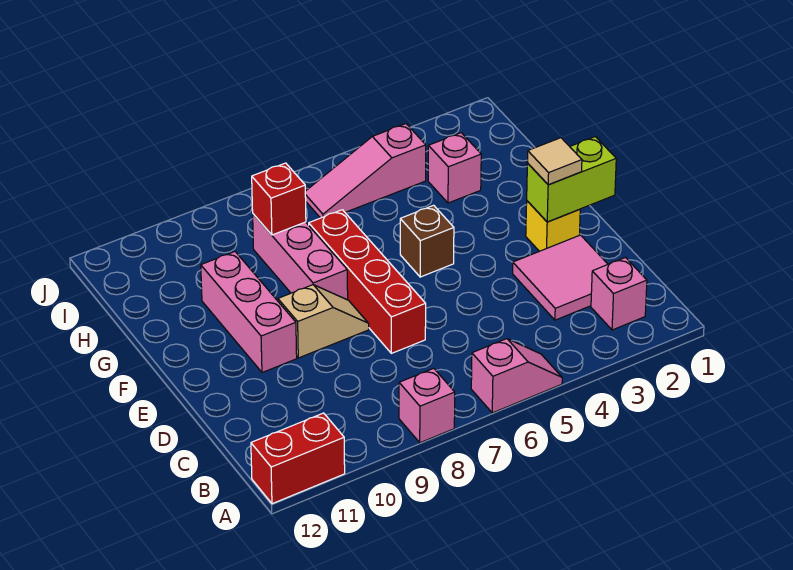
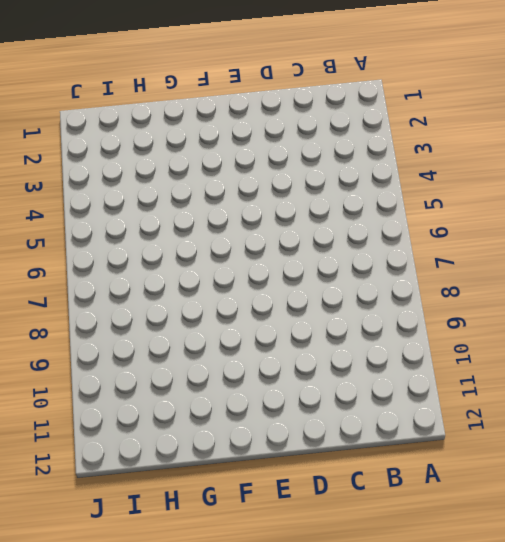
none -> pink slope A5:A6 level 1 top 6
none -> pink brick A8 level 1
none -> red brick A11:A12 level 1

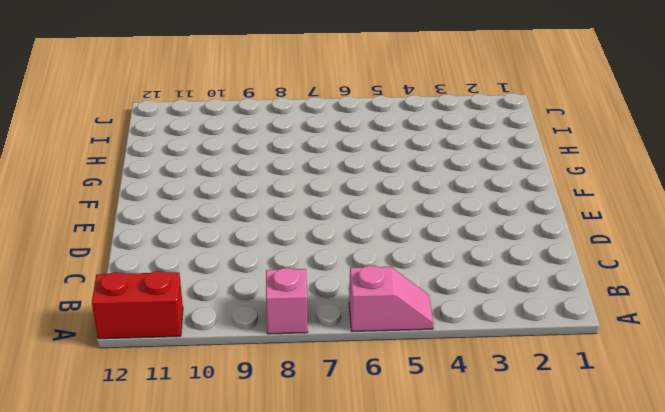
none -> pink brick B2 level 1
none -> pink tile C2:D3 level 1
none -> red brick D7:G7 level 1

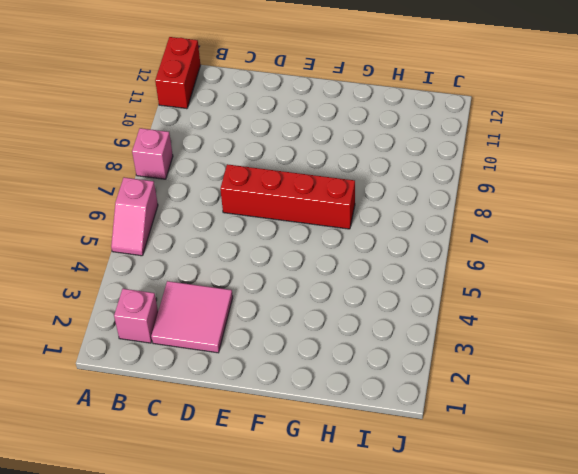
none -> yellow brick E2 level 1
none -> tan slope E8:E9 level 1 top 9
none -> pink brick E10:G10 level 1

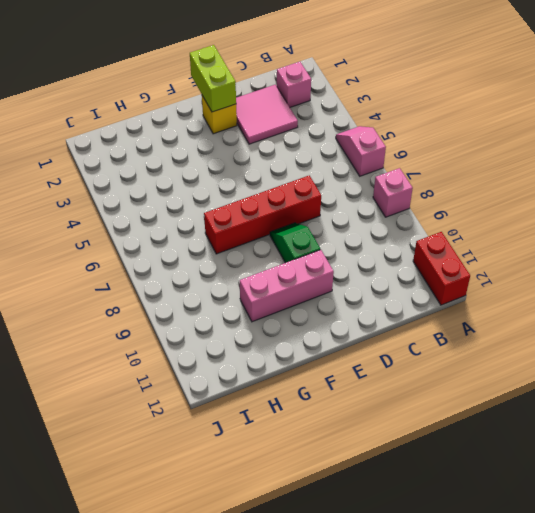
green slope E8:E9 level 1 top 9 -> tan slope E8:E9 level 1 top 9
none -> brown brick F5 level 1
none -> pink brick F8:H8 level 1
none -> pink brick H3 level 1

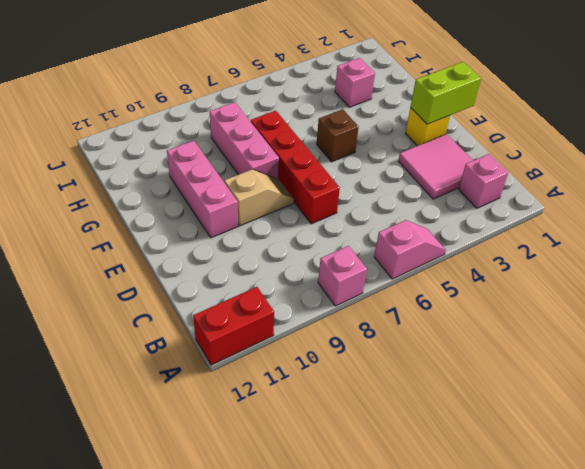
none -> pink slope I4:I6 level 1 top 4
none -> red brick H8 level 2
none -> tan tile E2 level 3

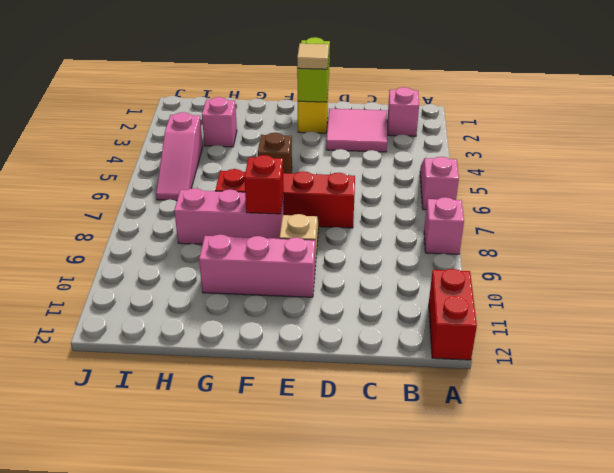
red brick F8 level 2 -> red brick H8 level 2

